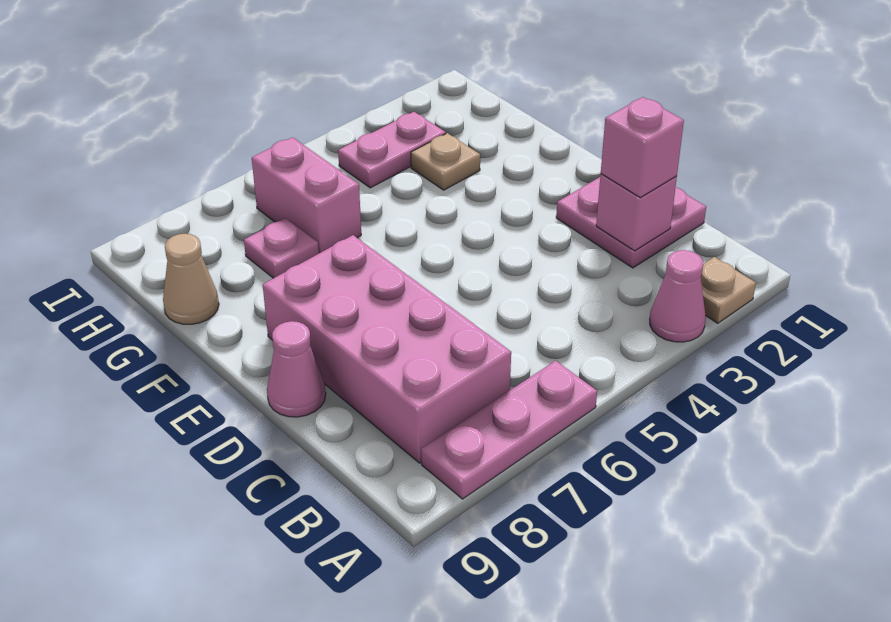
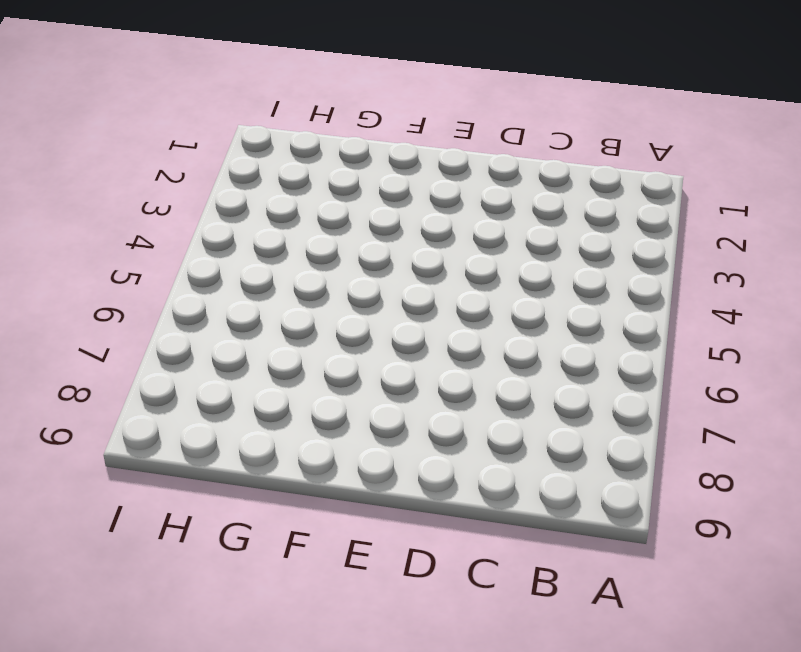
none -> tan plate A2 level 1
none -> pink cone A3 level 1
none -> pink plate A6:A8 level 1

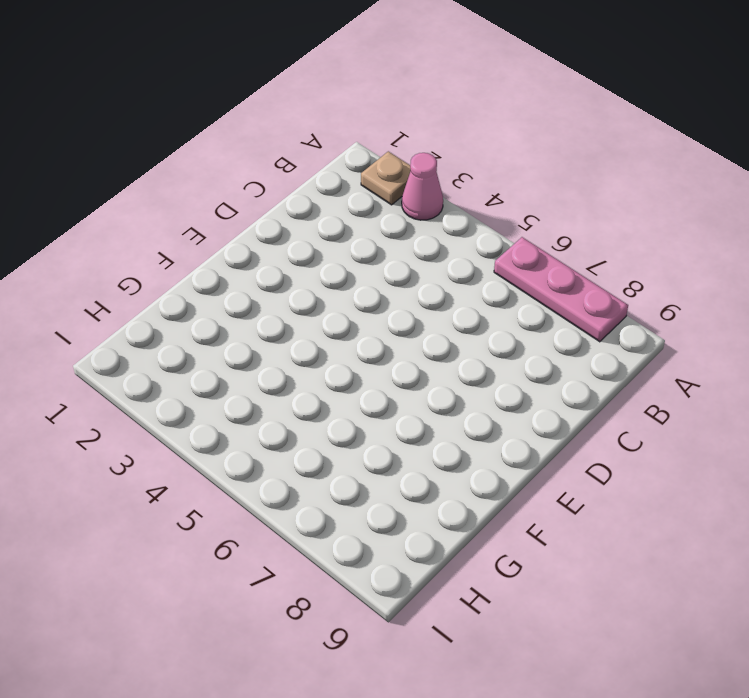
none -> pink brick B7:E8 level 1
none -> pink plate C1:D2 level 1
none -> pink cone D9 level 1

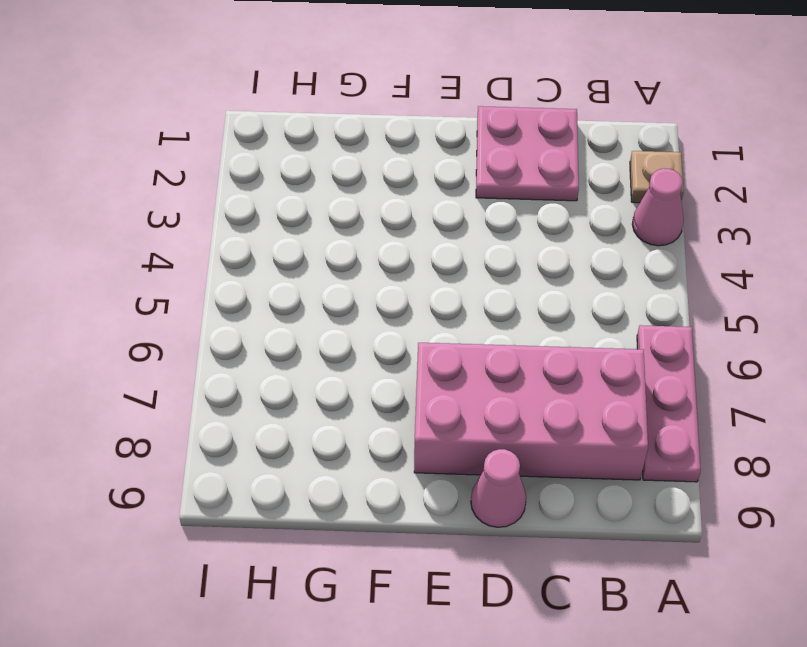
none -> tan plate G3 level 1
none -> pink brick G6:H6 level 1
none -> pink plate G7 level 1

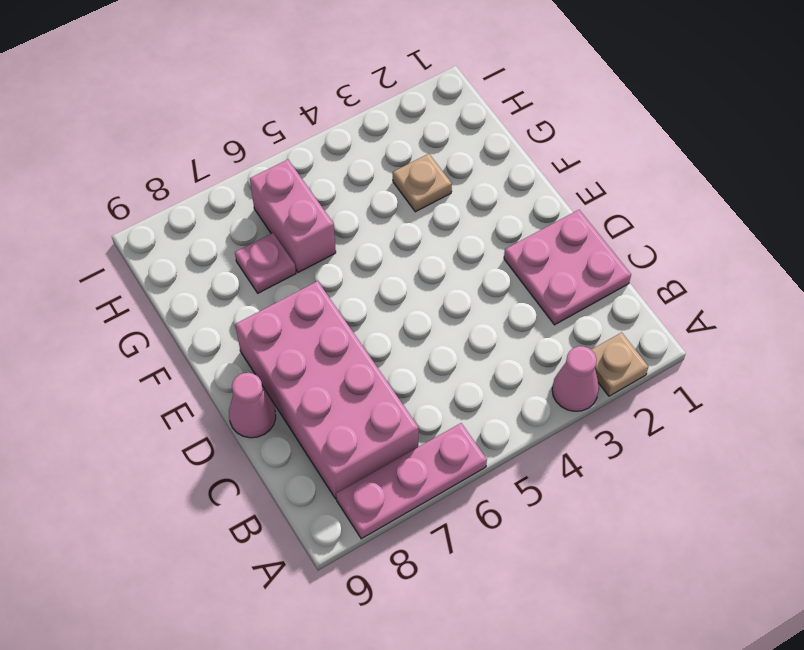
none -> tan cone G9 level 1
none -> pink plate H3:H4 level 1
none -> pink brick C2 level 2

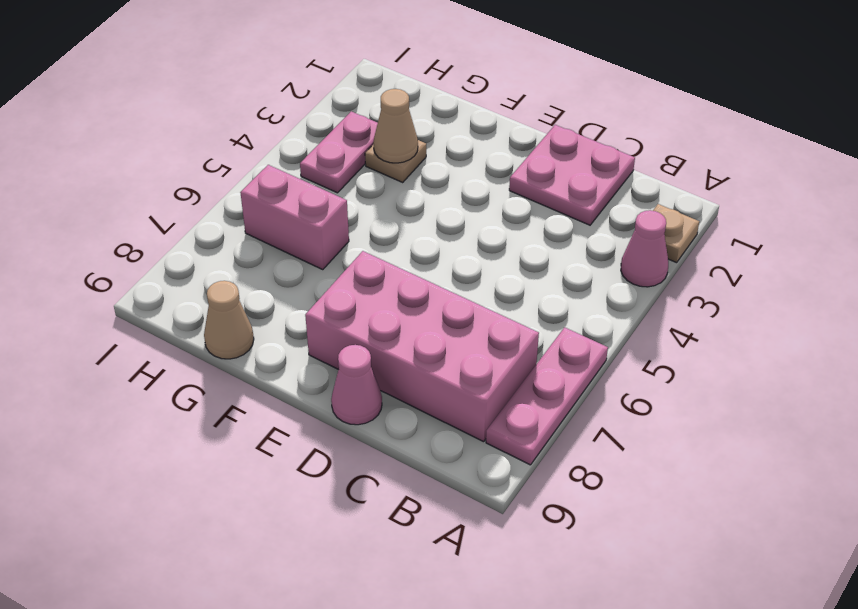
tan cone G3 level 2 -> none
none -> pink plate G7 level 1
none -> pink brick C2 level 2
none -> pink brick C2 level 3

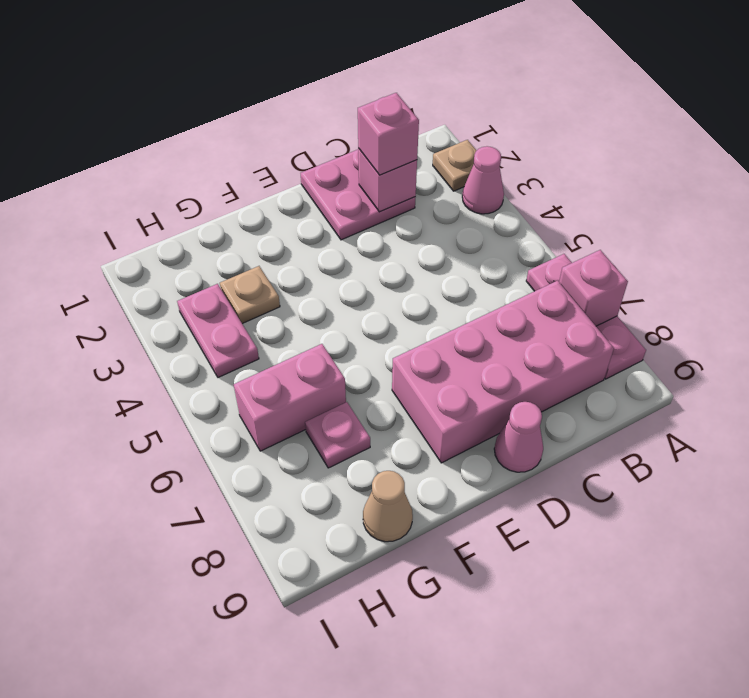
pink brick A7 level 2 -> none

